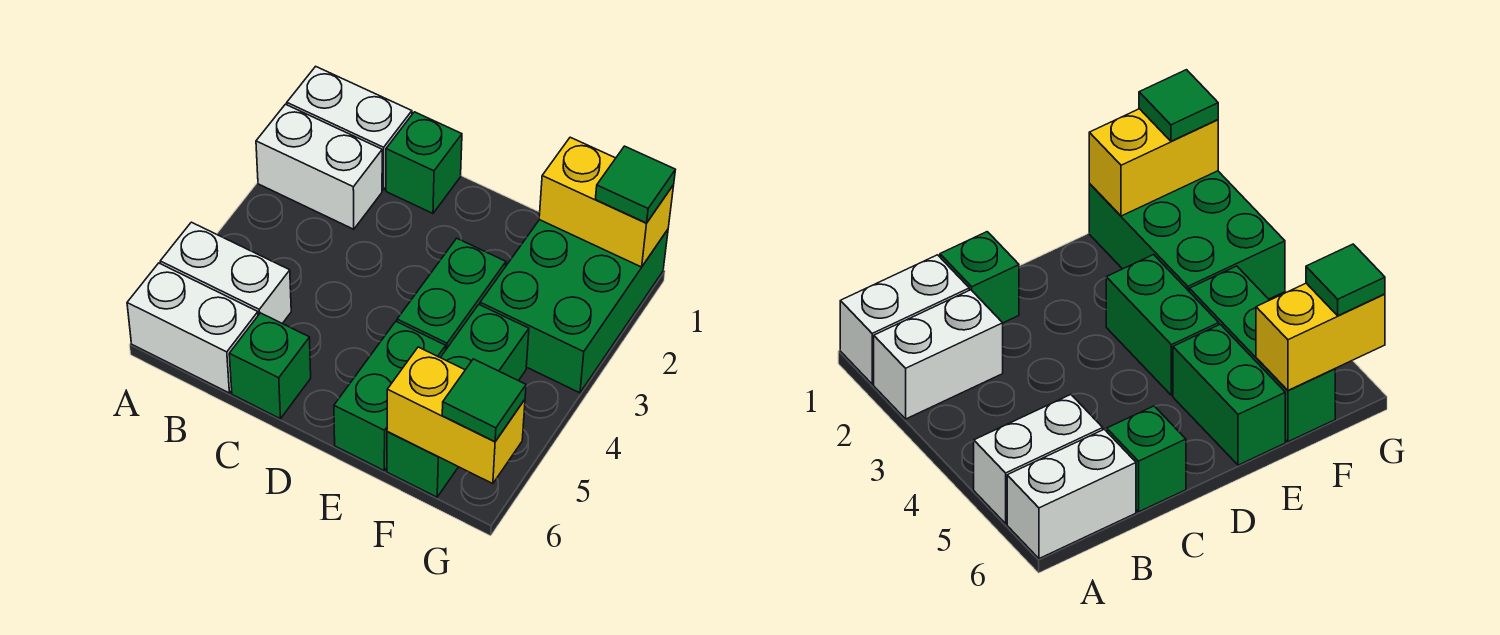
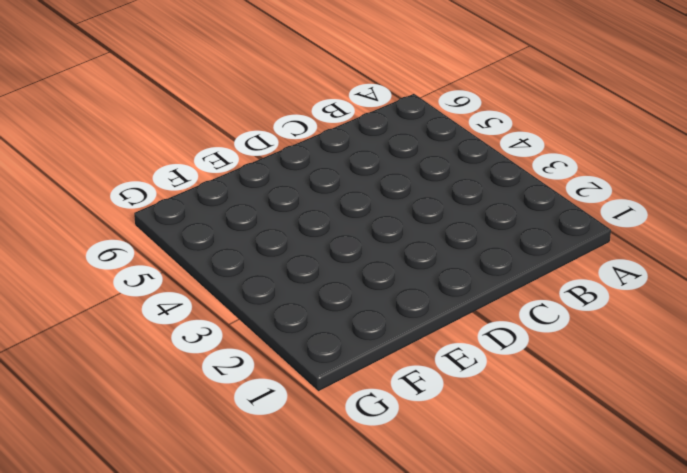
none -> white brick A1:B1 level 1
none -> white brick A2:B2 level 1
none -> white brick A5:B5 level 1

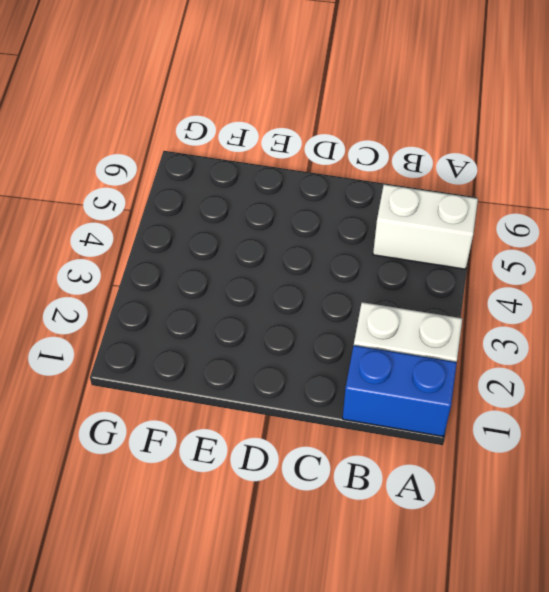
blue brick A1:B1 level 1 -> white brick A1:B1 level 1
none -> white brick A6:B6 level 1
none -> green brick C1 level 1
none -> green brick C6 level 1

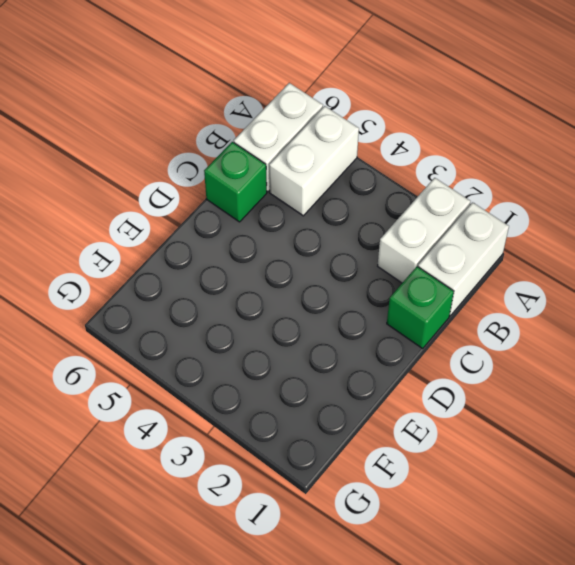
none -> green brick E3:E4 level 1
none -> green brick E5:E6 level 1
none -> green brick F1:G3 level 1

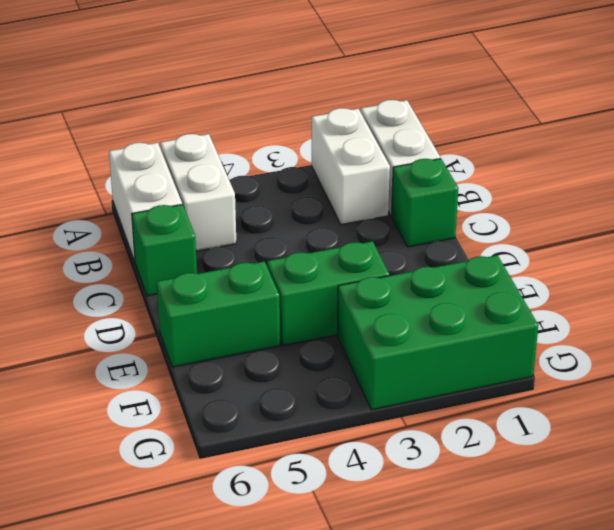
none -> green brick F4:F6 level 1
none -> yellow brick F1:G1 level 2
none -> yellow brick F6:G6 level 2

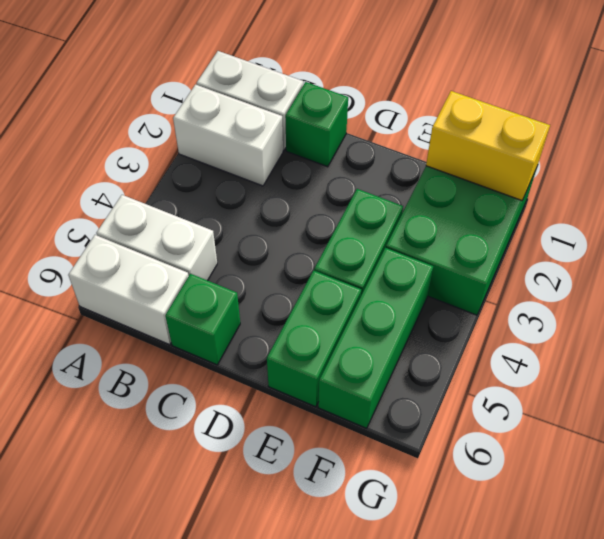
none -> yellow brick F6:G6 level 2
none -> green tile G1 level 3
none -> green tile G6 level 3

